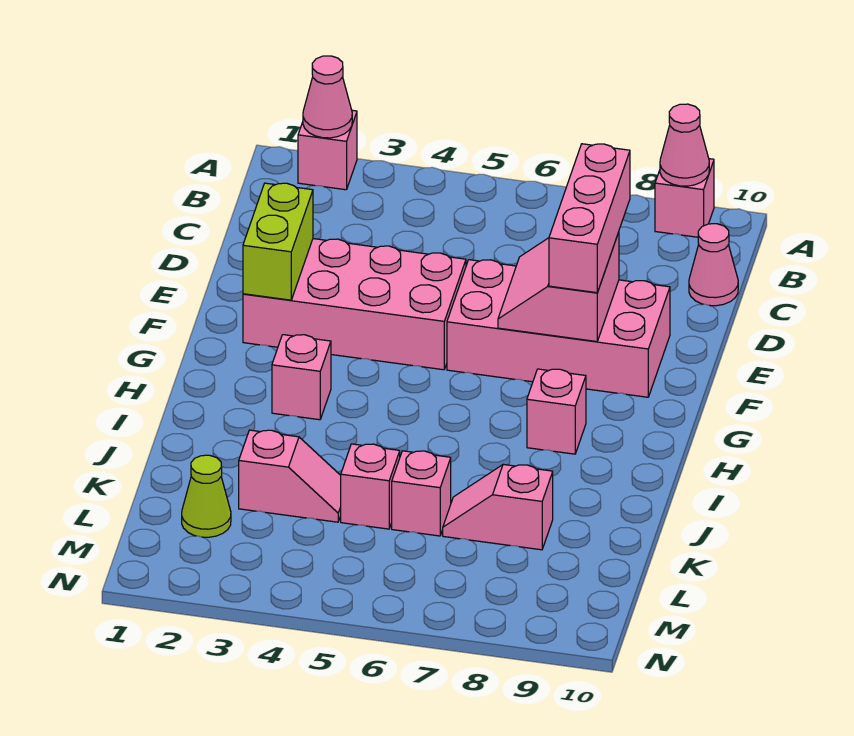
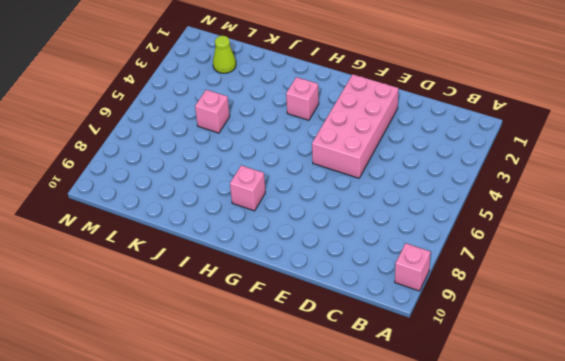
none -> pink brick A2 level 1
none -> pink cone C10 level 1
none -> pink brick E6:F9 level 1

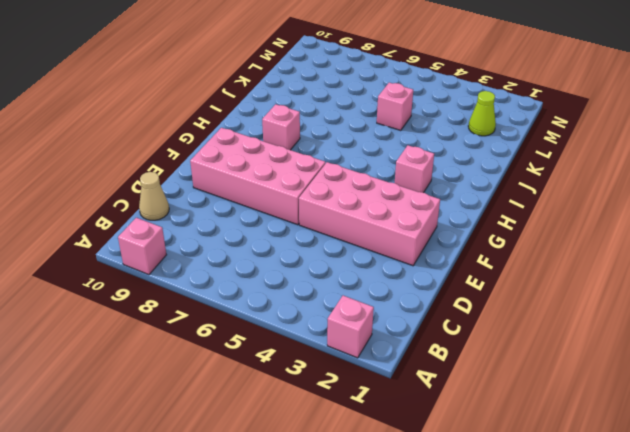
tan cone C10 level 1 -> pink cone C10 level 1
none -> pink slope K3:K4 level 1 top 3
none -> pink brick K6 level 1
none -> pink slope K7:K8 level 1 top 8

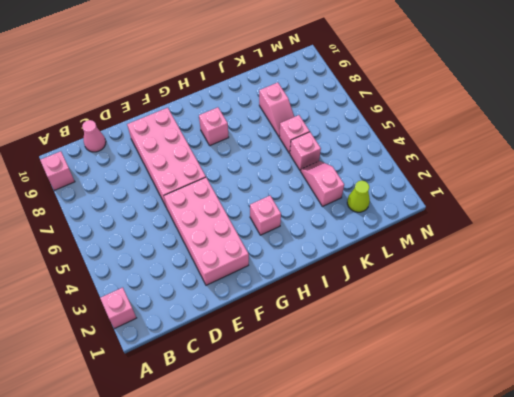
none -> pink cone A2 level 2
none -> pink cone A9 level 2
none -> lime brick E2:F2 level 2

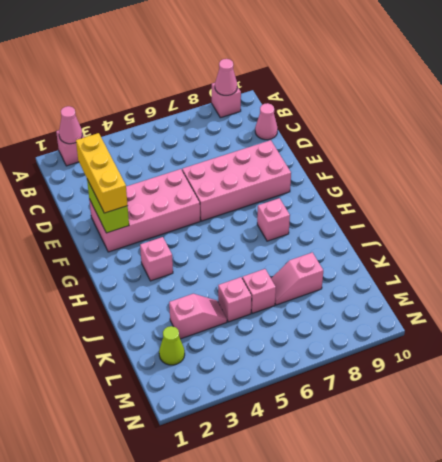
yellow brick D2:F2 level 3 -> none
none -> pink slope E7:F8 level 2 top 8
none -> pink brick D8:F8 level 3

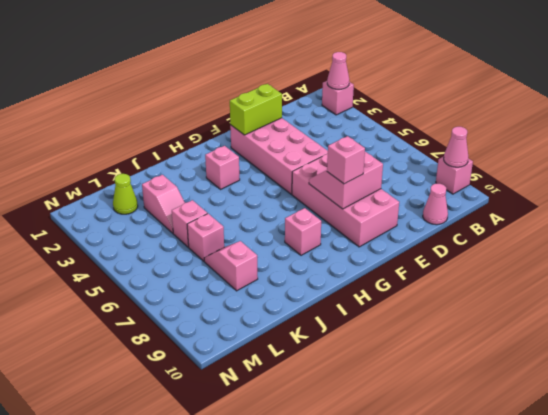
pink brick F8 level 3 -> pink brick D8:F8 level 3

